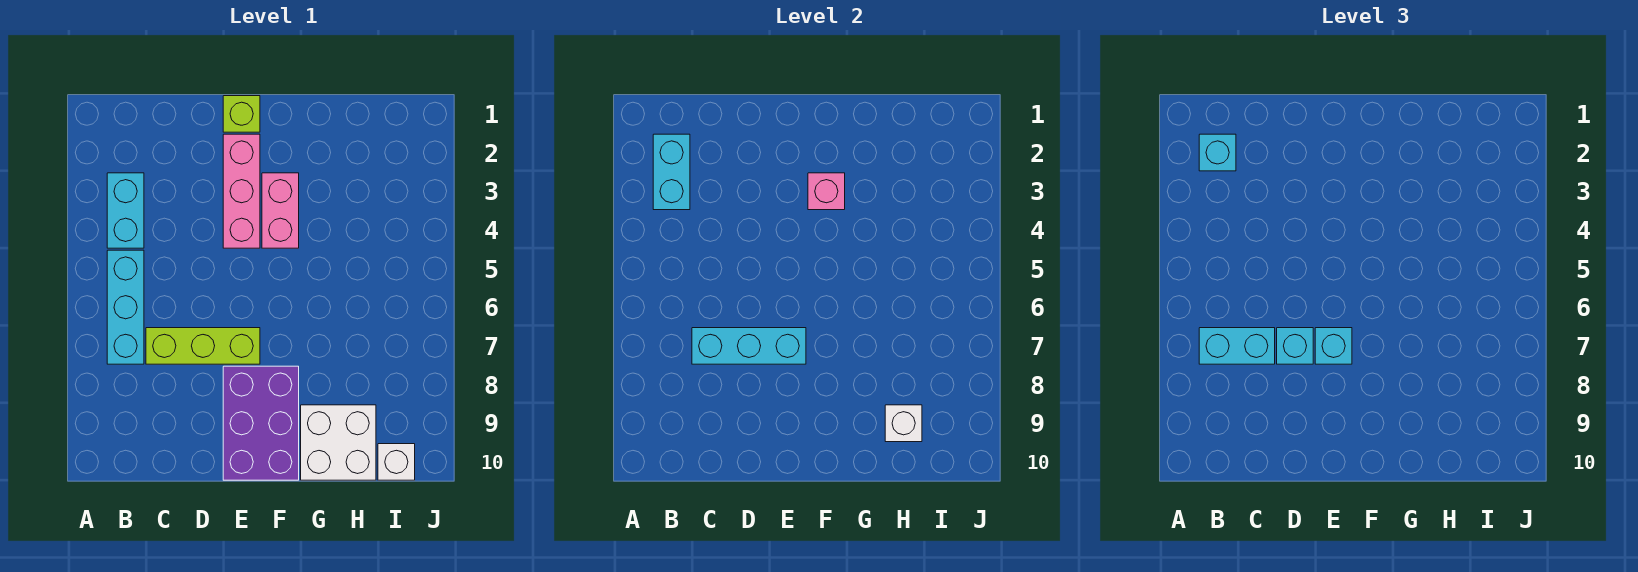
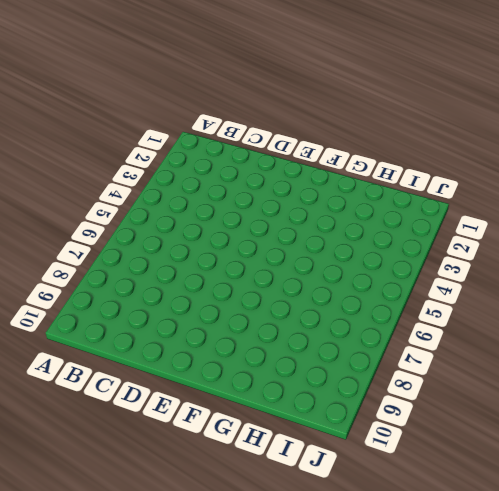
none -> cyan brick B3:B4 level 1
none -> cyan brick B5:B7 level 1
none -> lime brick C7:E7 level 1

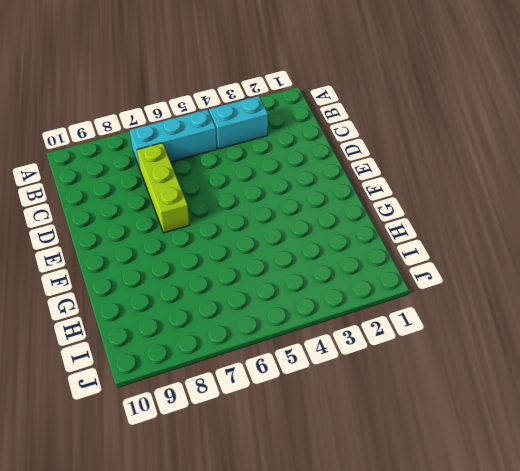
none -> lime brick E1 level 1
none -> pink brick E2:E4 level 1
none -> purple brick E8:F10 level 1

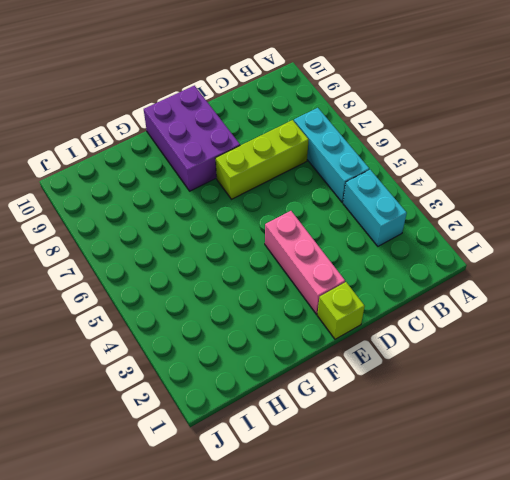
none -> pink brick F3:F4 level 1
none -> white brick G9:H10 level 1
none -> white brick I10 level 1

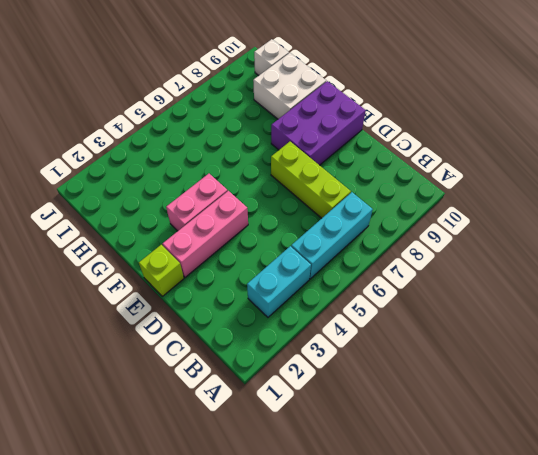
none -> cyan brick B2:B3 level 2
none -> cyan brick C7:E7 level 2
none -> pink brick F3 level 2

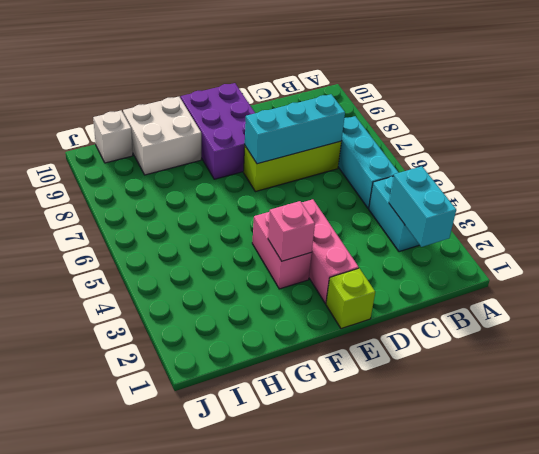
none -> white brick H9 level 2
none -> cyan brick B2 level 3
none -> cyan brick B7:C7 level 3

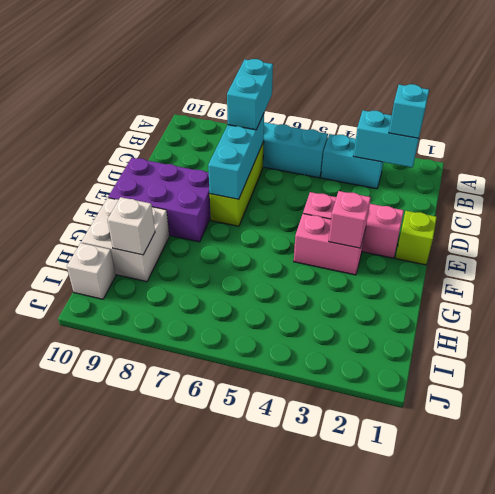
none -> cyan brick D7 level 3
none -> cyan brick E7 level 3

